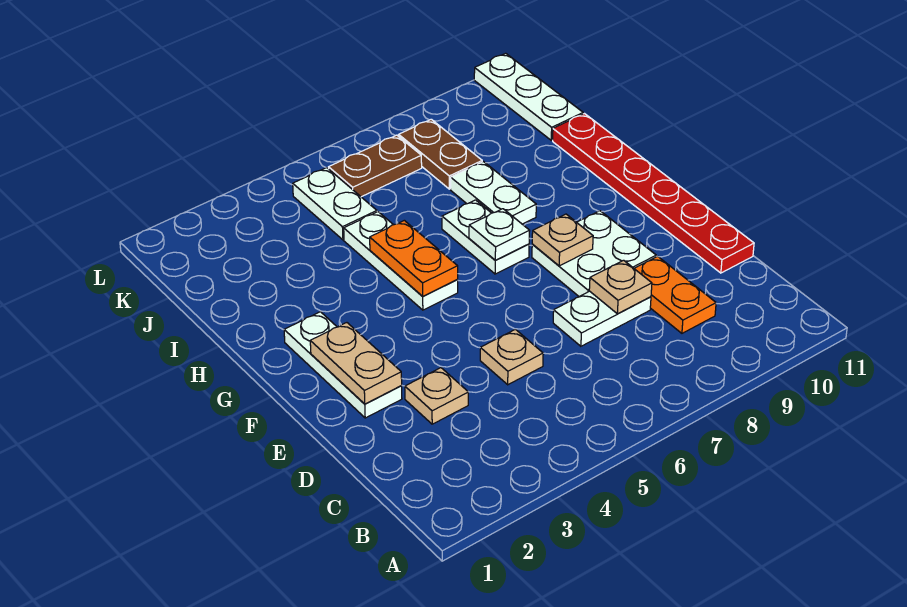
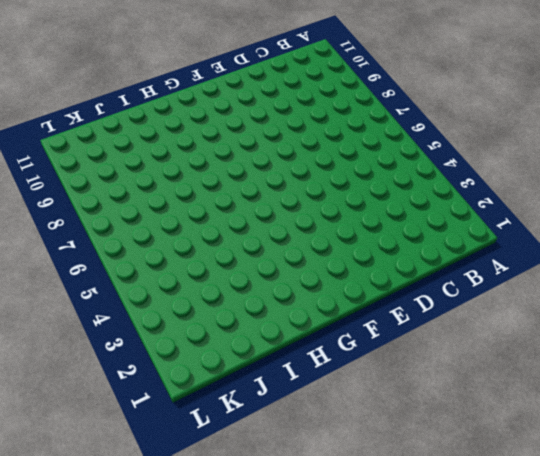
none -> orange plate C9:D9 level 1
none -> tan plate D3 level 1
none -> tan plate D5 level 1

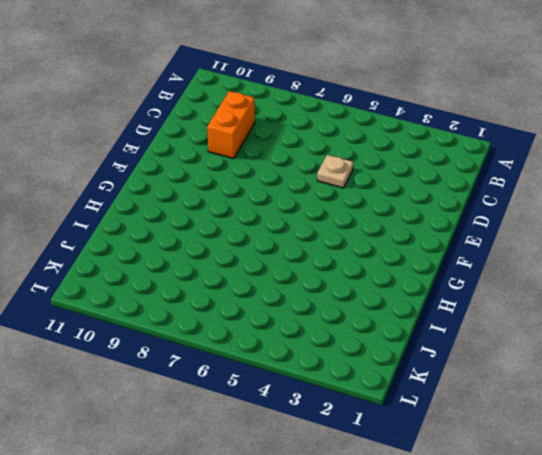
orange brick C9:D9 level 1 -> orange plate C9:D9 level 1
none -> tan plate D3 level 1
none -> white plate D7:D8 level 1
none -> red plate D11:I11 level 1

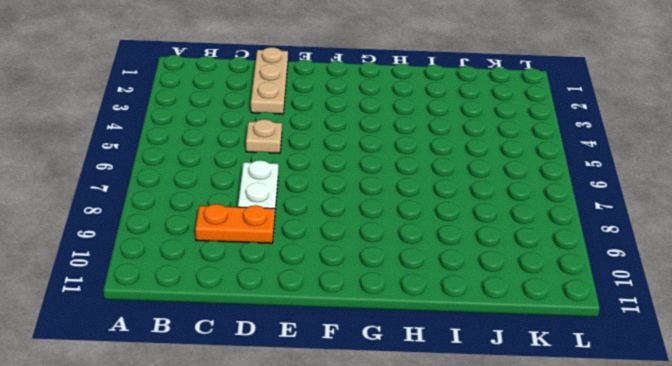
tan plate D1:D3 level 1 -> tan plate D3 level 1
none -> red plate D11:I11 level 1
none -> white plate E2:G2 level 1
none -> white plate E8:F9 level 1

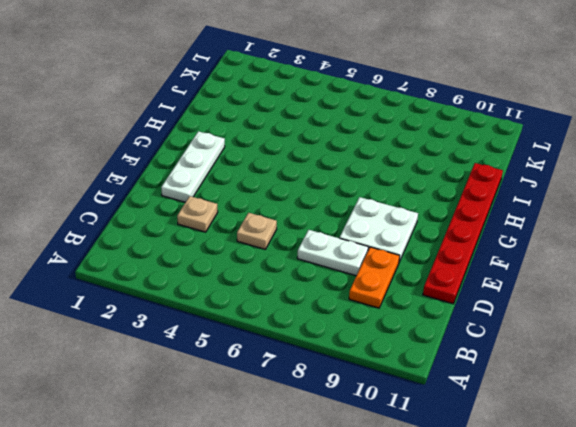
none -> white plate G5:I5 level 1
none -> white plate G7:H7 level 1
none -> white plate H8:I8 level 1

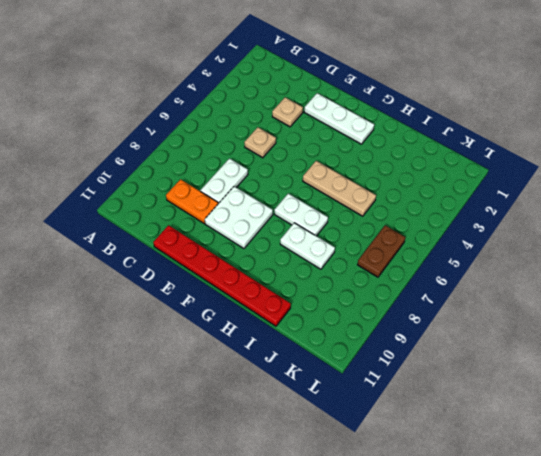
tan plate G5:I5 level 1 -> white plate G5:I5 level 1
none -> white plate J5:K5 level 1
none -> brown plate J8:K8 level 1
none -> white plate J11:L11 level 1

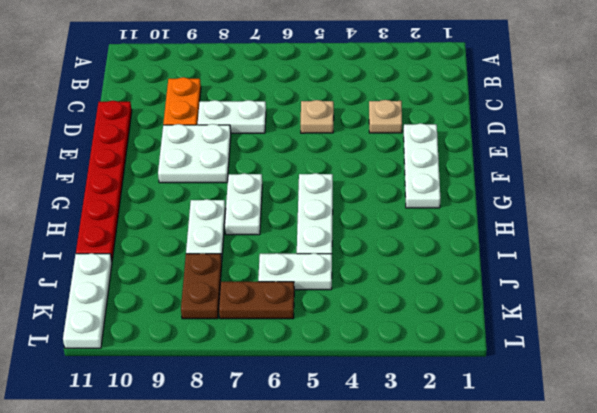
white plate J5:J6 level 1 -> white plate J5:K5 level 1
none -> tan plate D8 level 2
none -> tan plate E2:F2 level 2
none -> tan plate F8 level 2

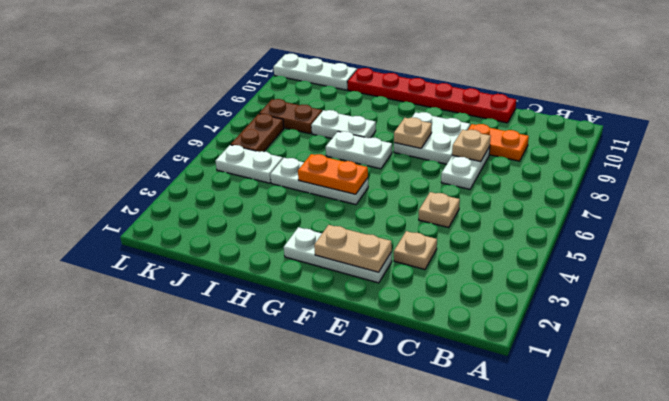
none -> white plate G7 level 2

